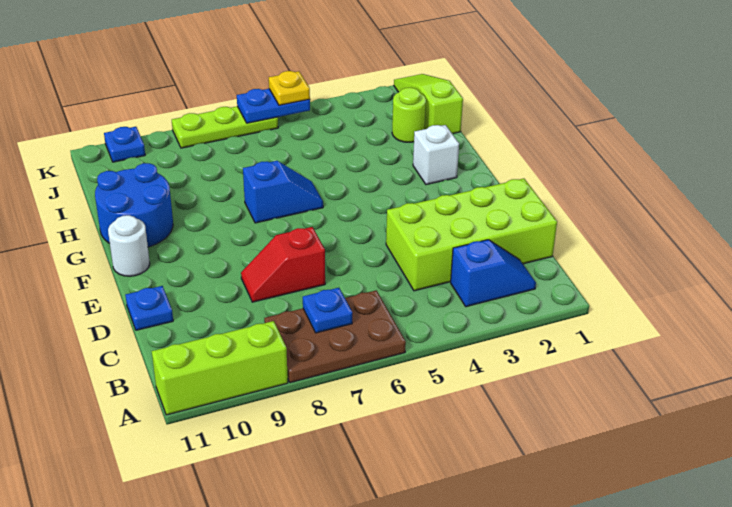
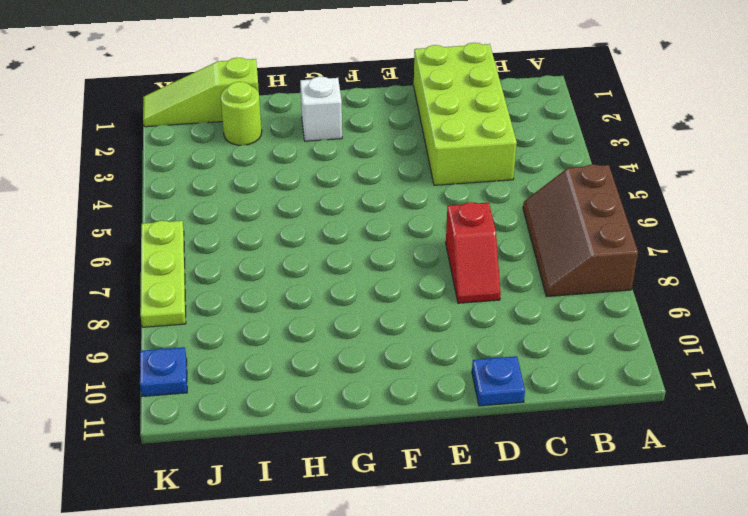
brown slope A6:B8 level 1 top A -> brown plate A6:B8 level 1
none -> lime brick A9:A11 level 1
none -> blue slope B2:B3 level 1 top 3
none -> white round brick F11 level 1

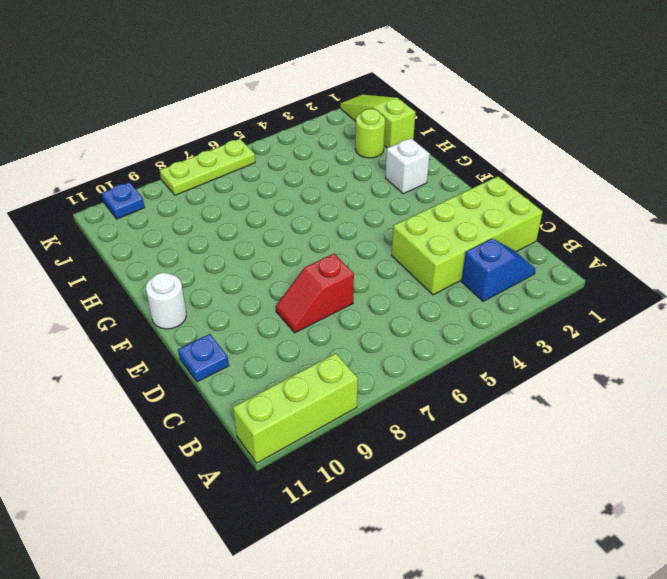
none -> brown plate A6:B8 level 1
none -> blue slope G6:G7 level 1 top 7
none -> blue round brick G10:H11 level 1

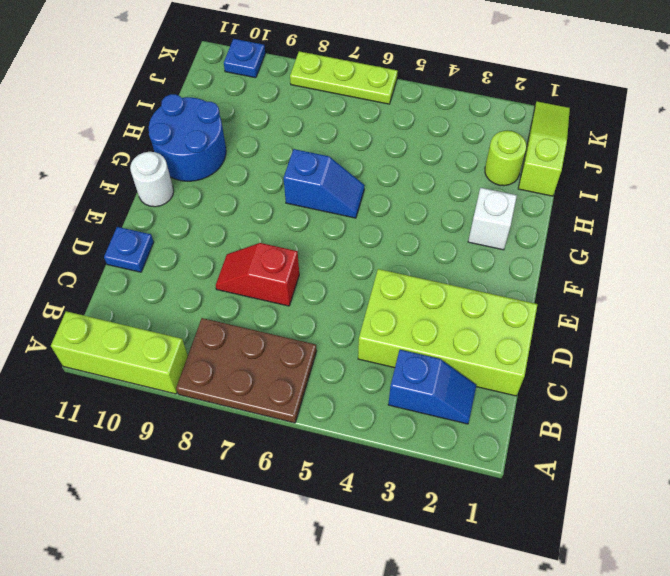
none -> blue plate B7 level 2
none -> blue plate K5:K6 level 2
none -> yellow plate K5 level 3

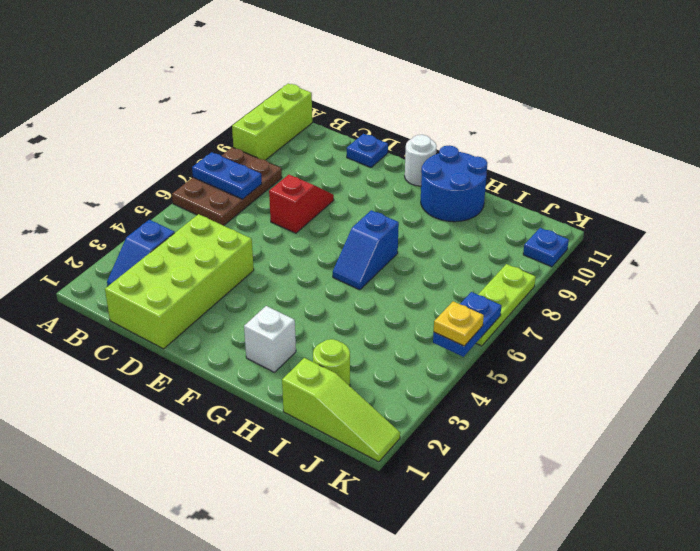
blue plate A7:B7 level 2 -> blue plate B7 level 2

